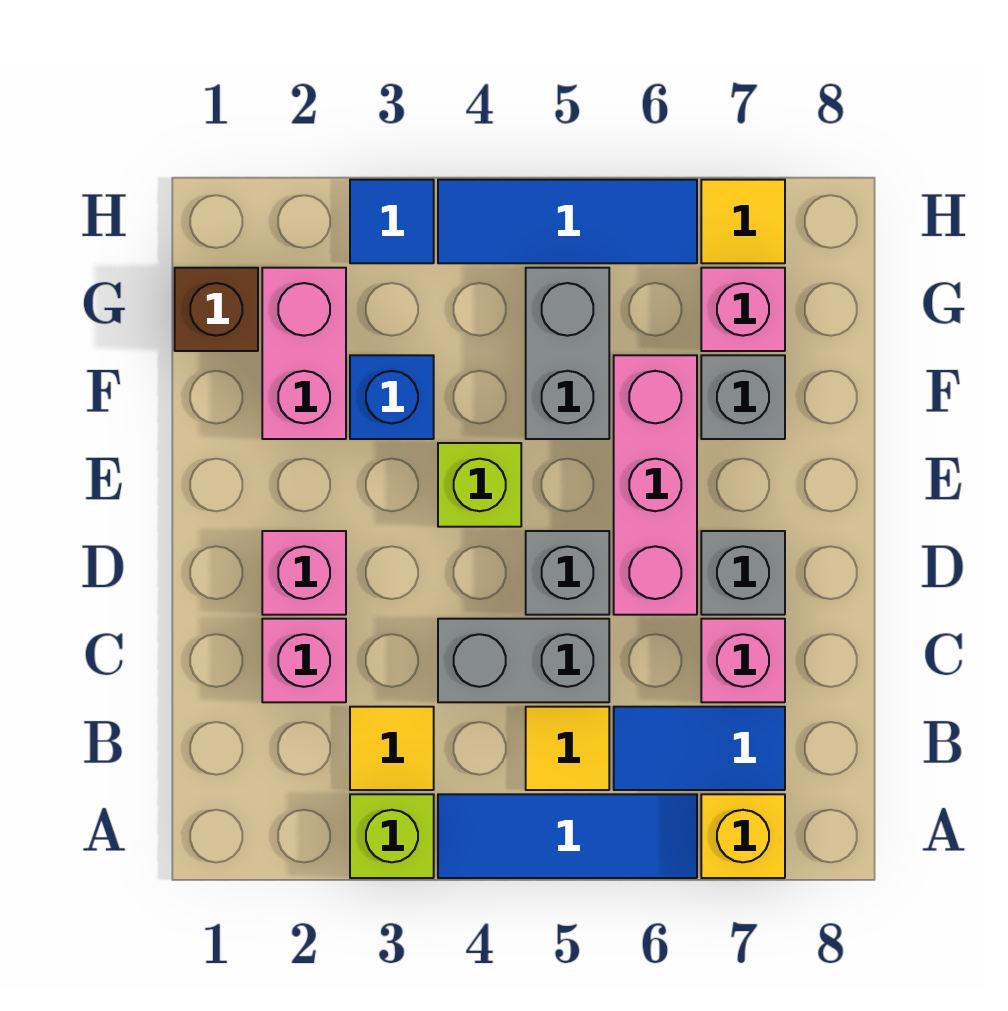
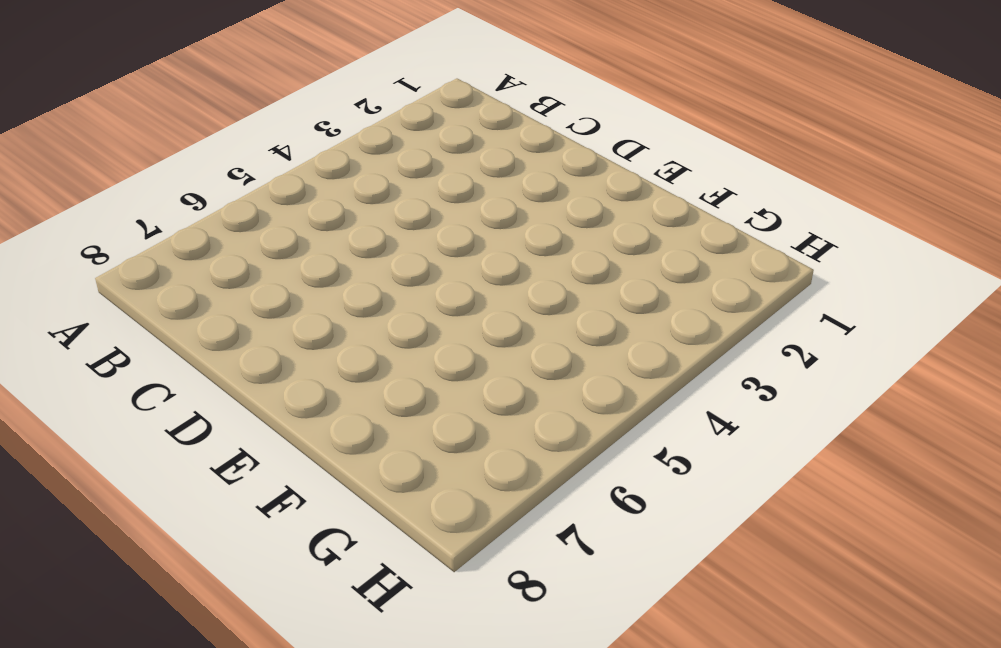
none -> lime brick A3 level 1
none -> blue tile A4:A6 level 1
none -> yellow brick A7 level 1

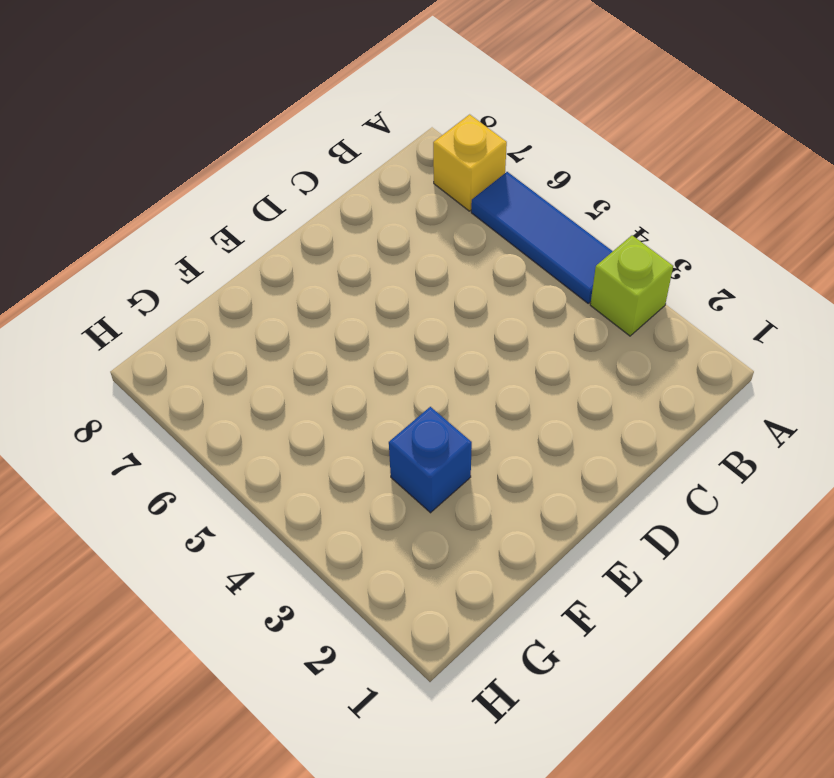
none -> yellow tile B3 level 1
none -> yellow tile B5 level 1
none -> blue tile B6:B7 level 1

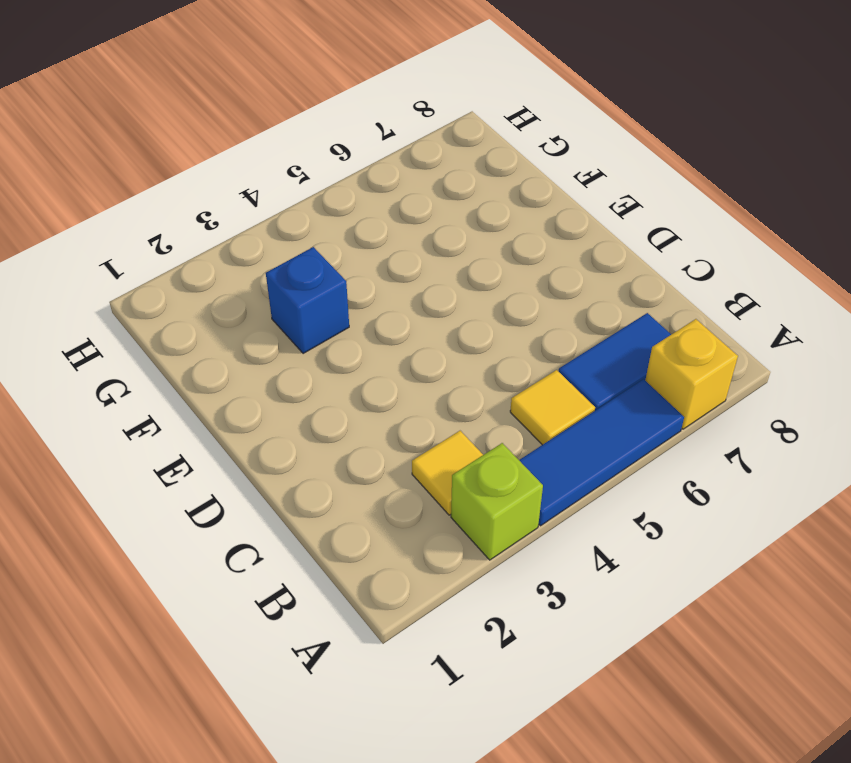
none -> pink brick C2 level 1
none -> grey brick C4:C5 level 1
none -> pink brick C7 level 1

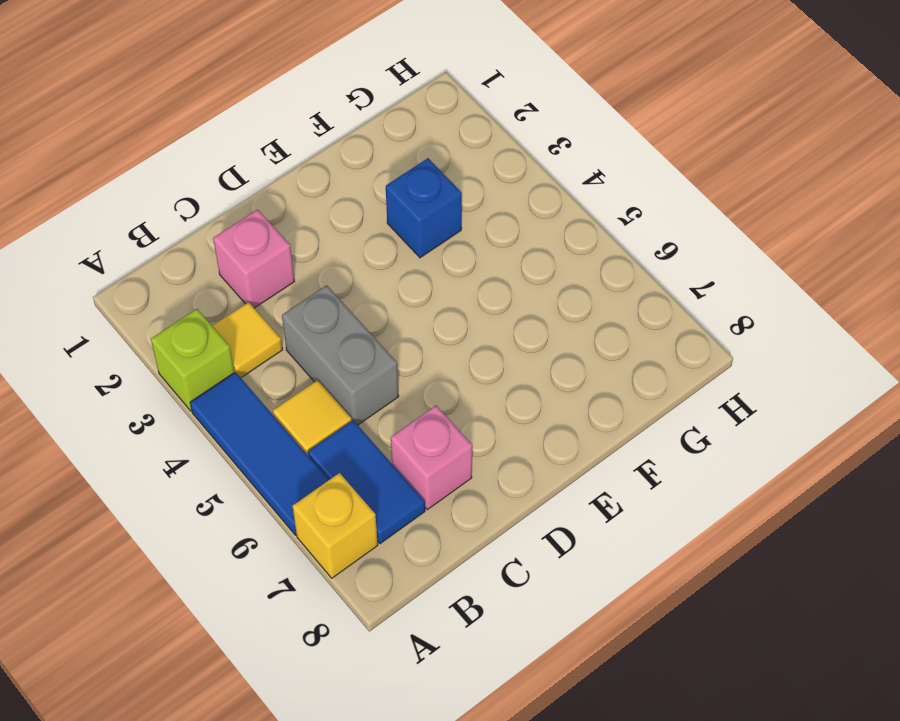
none -> pink brick D2 level 1
none -> grey brick D5 level 1
none -> pink brick D6:F6 level 1

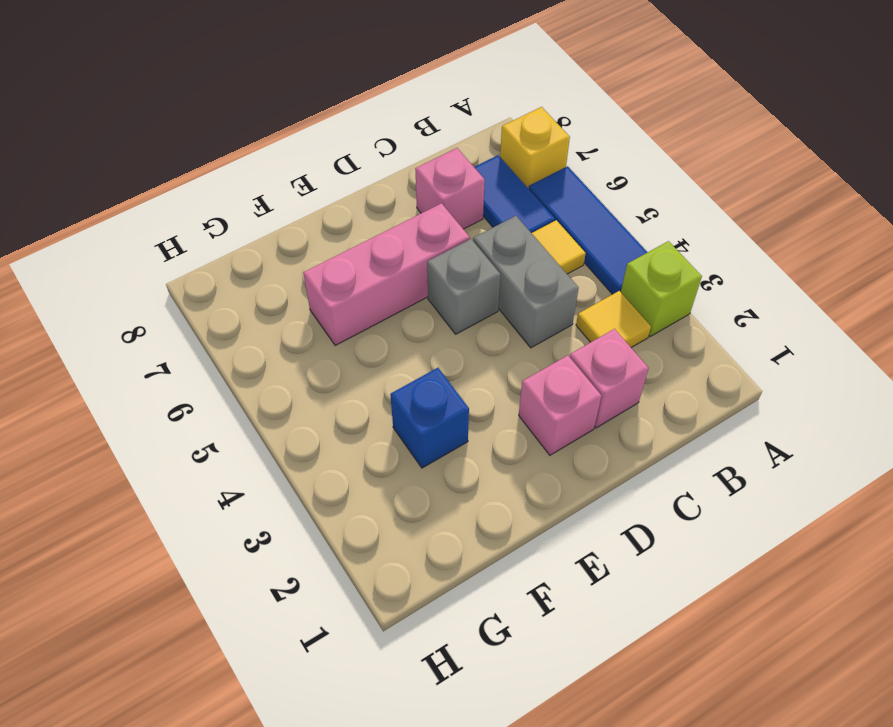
none -> grey brick D7 level 1
none -> lime brick E4 level 1
none -> pink brick F2:G2 level 1

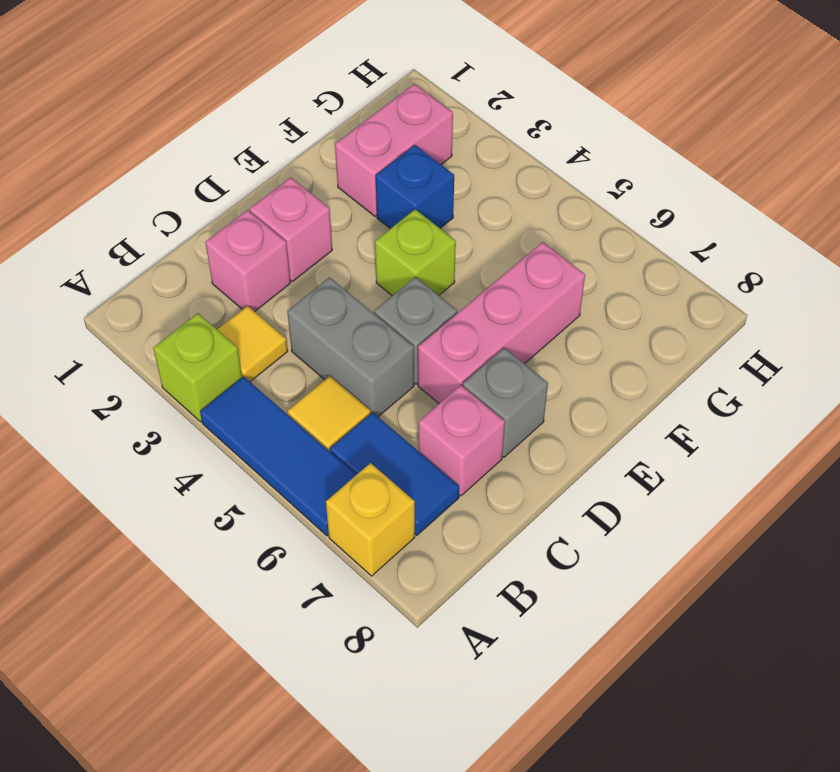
none -> grey brick F5:G5 level 1
none -> grey brick F7 level 1
none -> brown brick G1 level 1

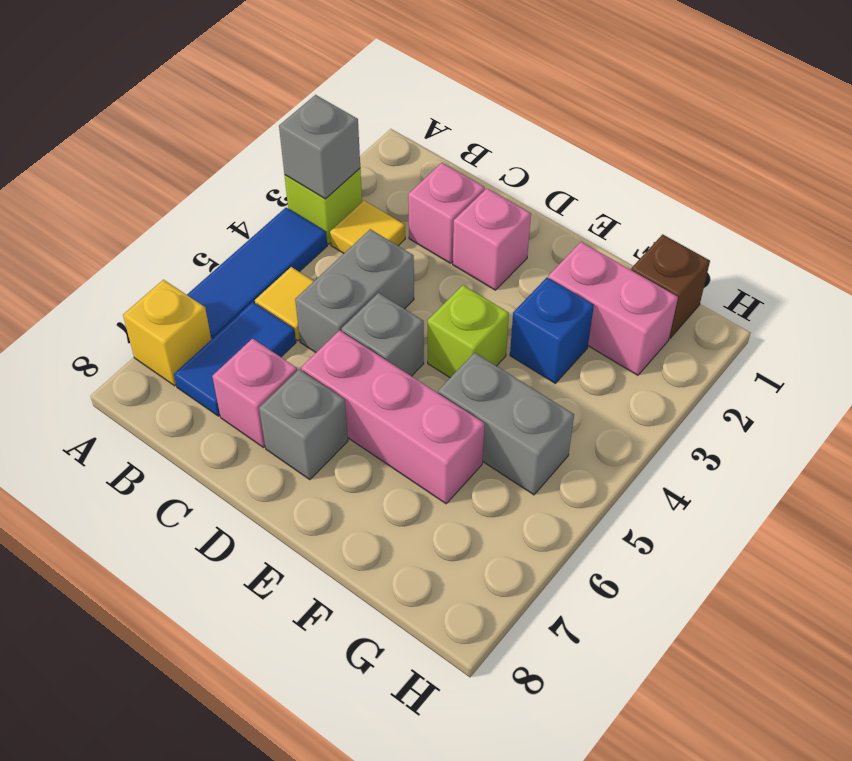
grey brick A3 level 2 -> grey brick F7 level 1
none -> pink brick G7 level 1
none -> blue tile H3 level 1
none -> blue tile H4:H6 level 1

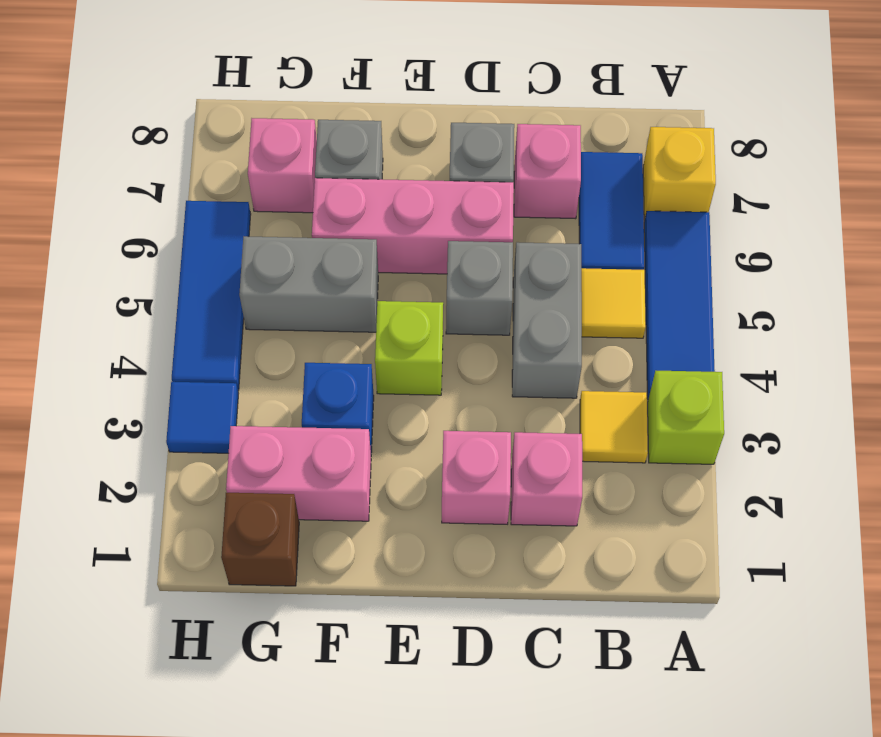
none -> yellow tile H7 level 1

